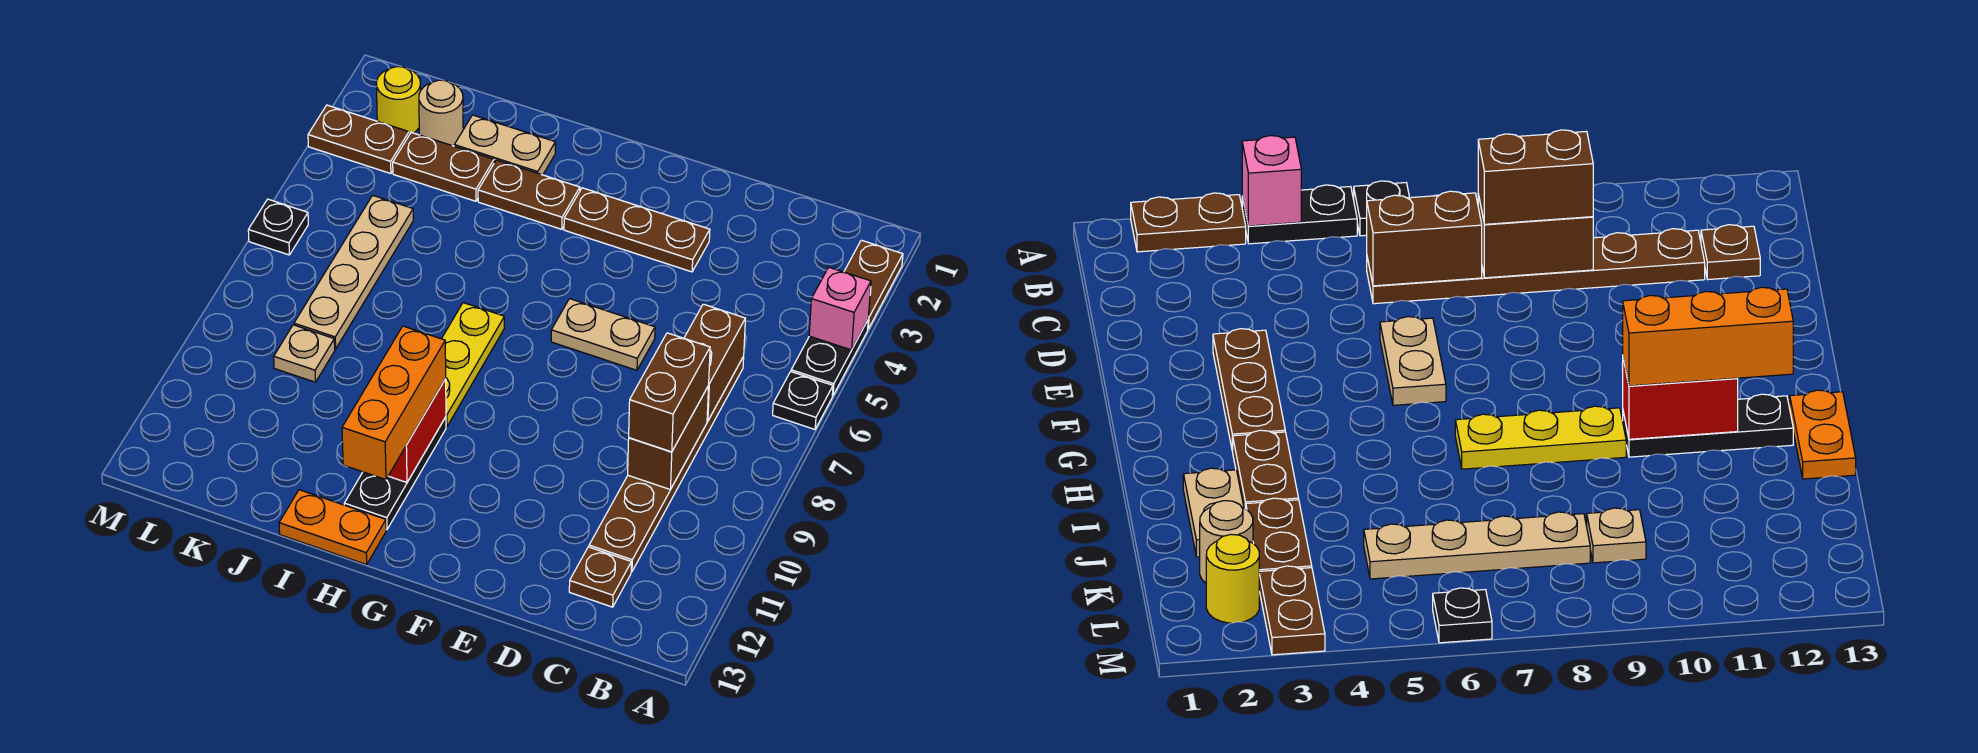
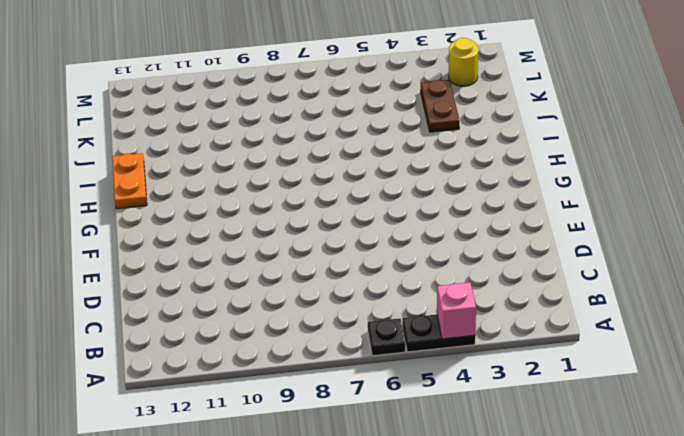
none -> brown plate A2:A3 level 1
none -> brown plate C6:C11 level 1
none -> brown plate C12 level 1

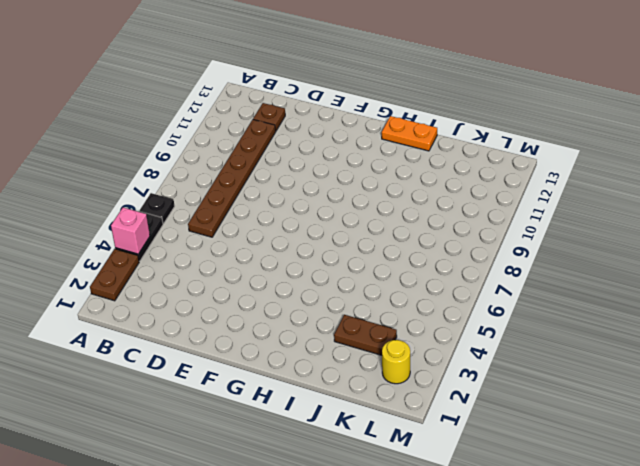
none -> brown plate E3:G3 level 1
none -> tan plate E6:F6 level 1
none -> brown plate H3:I3 level 1

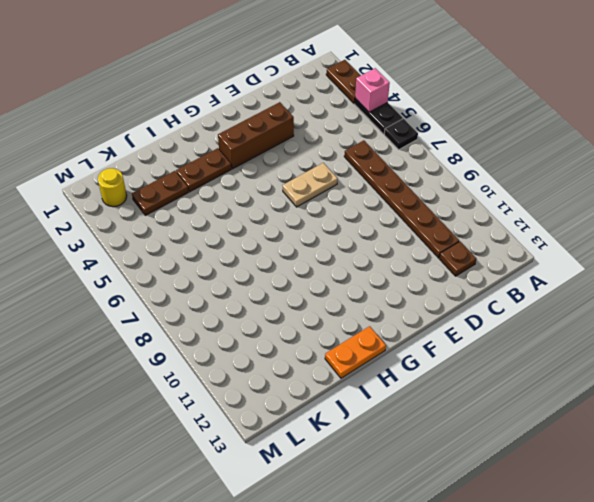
brown brick E3:G3 level 1 -> brown plate E3:G3 level 1
none -> yellow plate H7:H9 level 1
none -> black plate H10:H12 level 1
none -> tan plate I2:J2 level 1

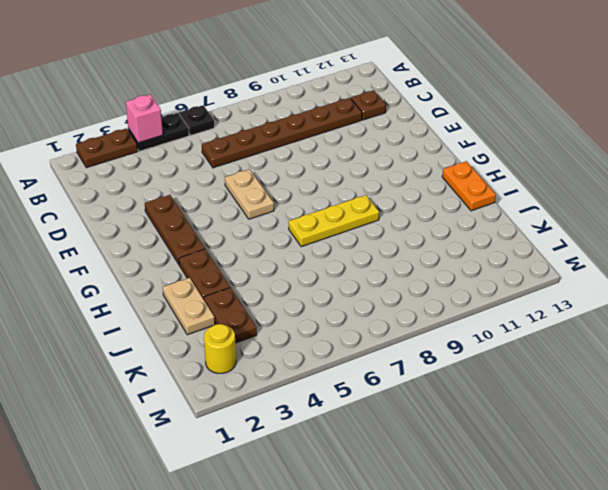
none -> black plate H10:H12 level 1
none -> tan round brick K2 level 1
none -> tan plate K5:K8 level 1

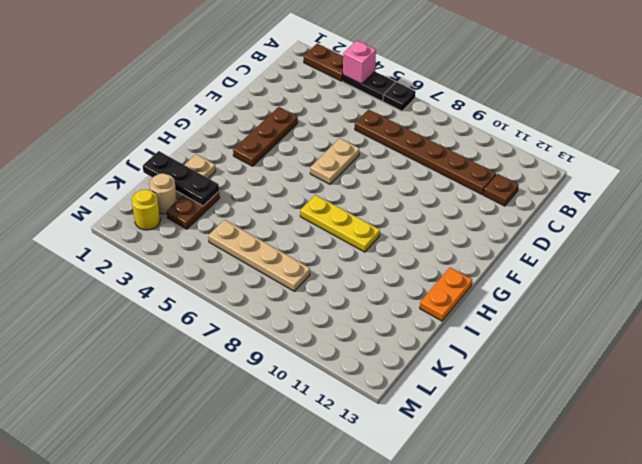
black plate J1:J3 level 2 -> black plate H10:H12 level 1
none -> brown plate H3:I3 level 1
none -> tan plate K9 level 1
none -> brown plate L3:M3 level 1

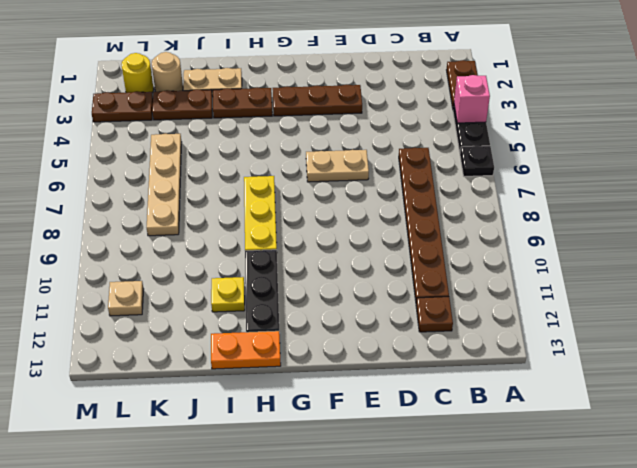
yellow plate I11 level 1 -> none
tan plate L11 level 1 -> tan plate K9 level 1
none -> black plate M6 level 1
none -> brown brick C6:C7 level 2
none -> brown brick C8:C9 level 2

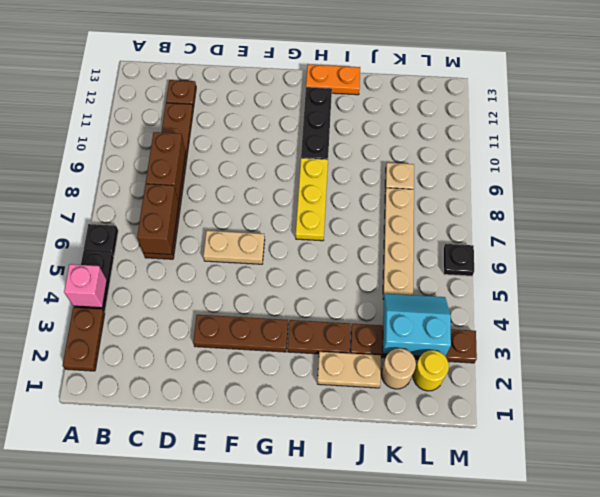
cyan slope K3:L4 level 2 top 3 -> none
none -> red brick H10:H11 level 2
none -> brown brick C8:C9 level 3
none -> orange brick H10:H12 level 3

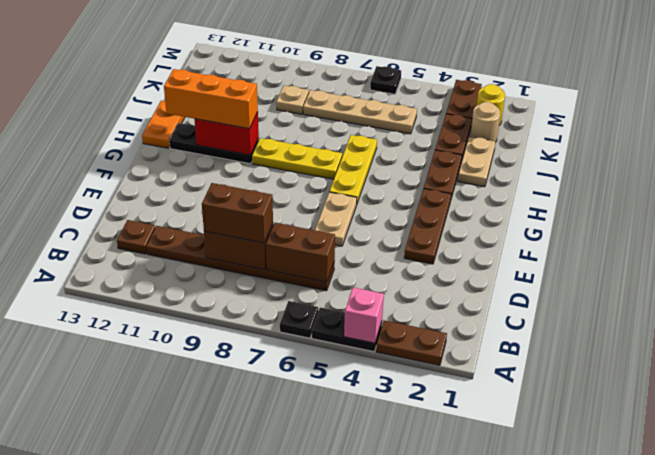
yellow plate G6:I6 level 1 -> none

